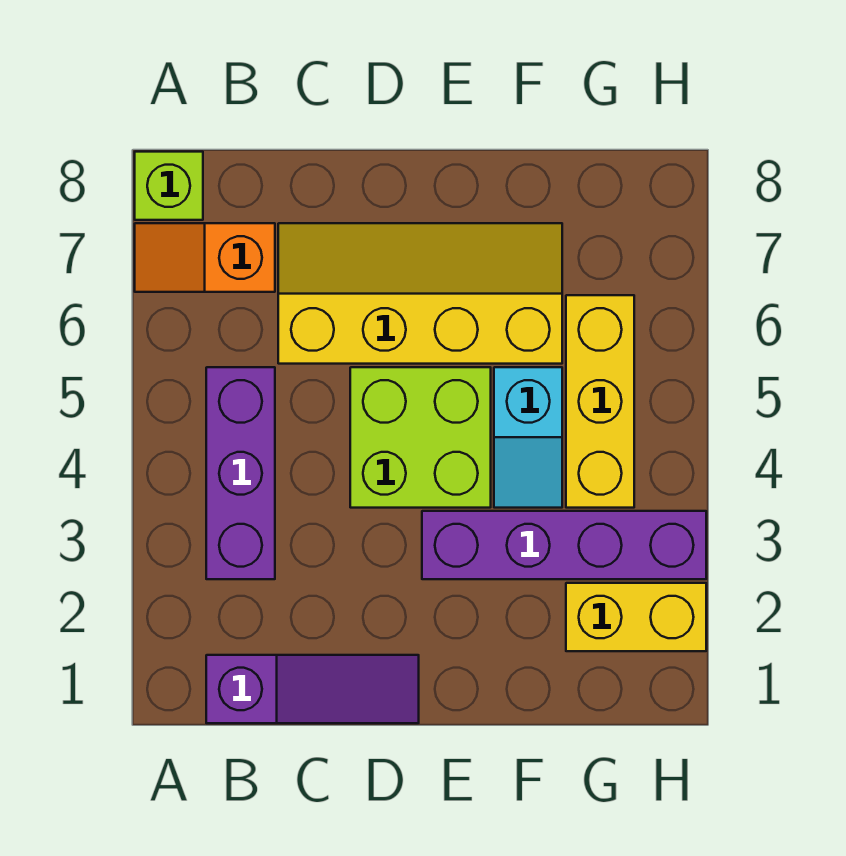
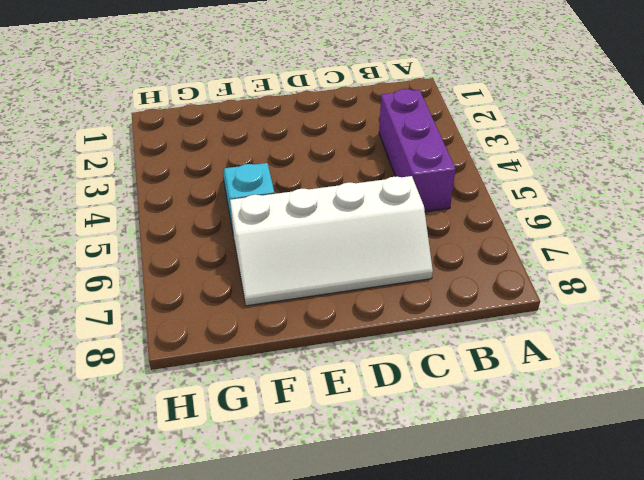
white slope C6:F7 level 1 top 6 -> yellow slope C6:F7 level 1 top 6
none -> orange slope A7:B7 level 1 top B
none -> lime brick A8 level 1

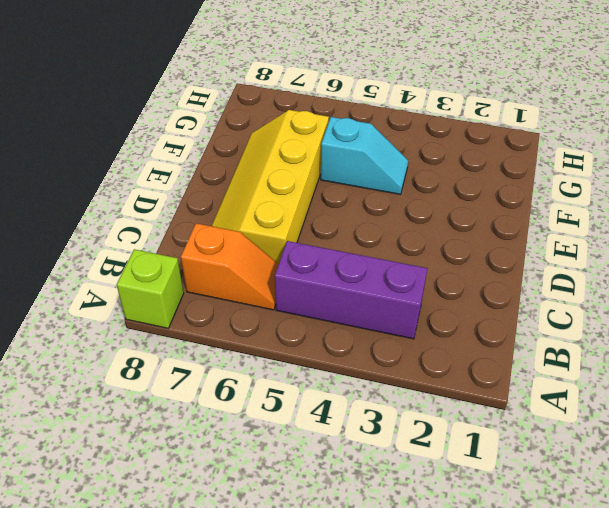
orange slope B6:B7 level 1 top 7 -> orange slope A7:B7 level 1 top B
none -> purple slope B1:D1 level 1 top B
none -> lime brick D4:E5 level 1

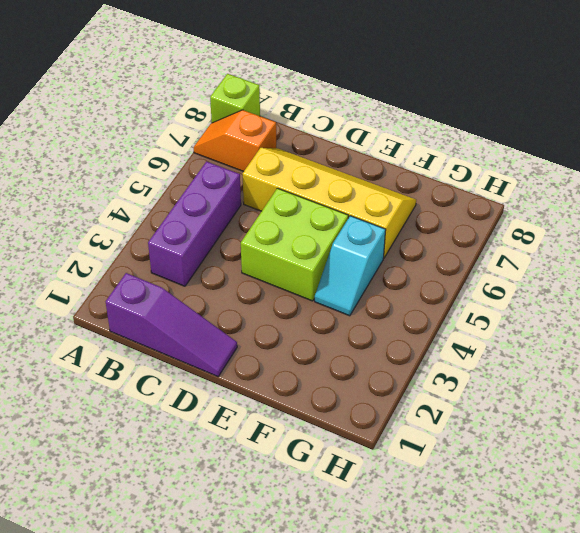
none -> purple brick E3:H3 level 1
none -> yellow brick G2:H2 level 1

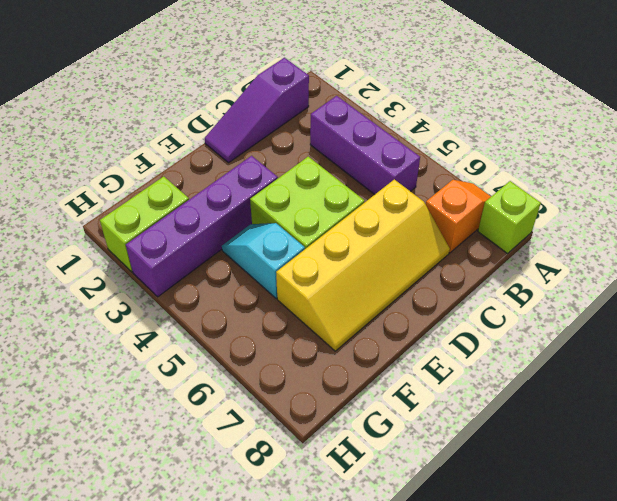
lime brick G2:H2 level 1 -> yellow brick G2:H2 level 1
none -> yellow brick G4:G6 level 1

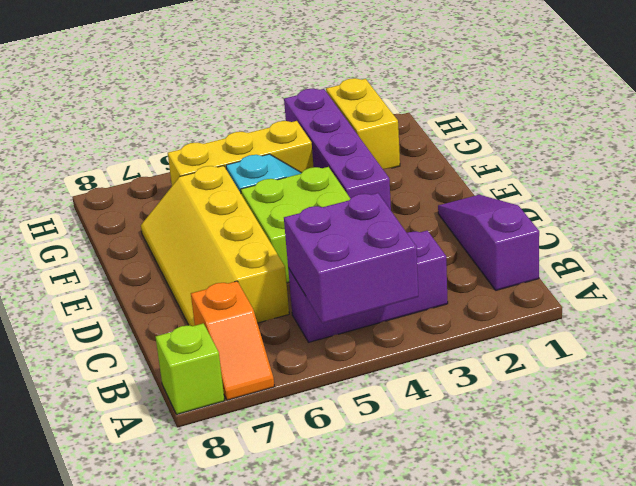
purple brick A4:B5 level 2 -> none

